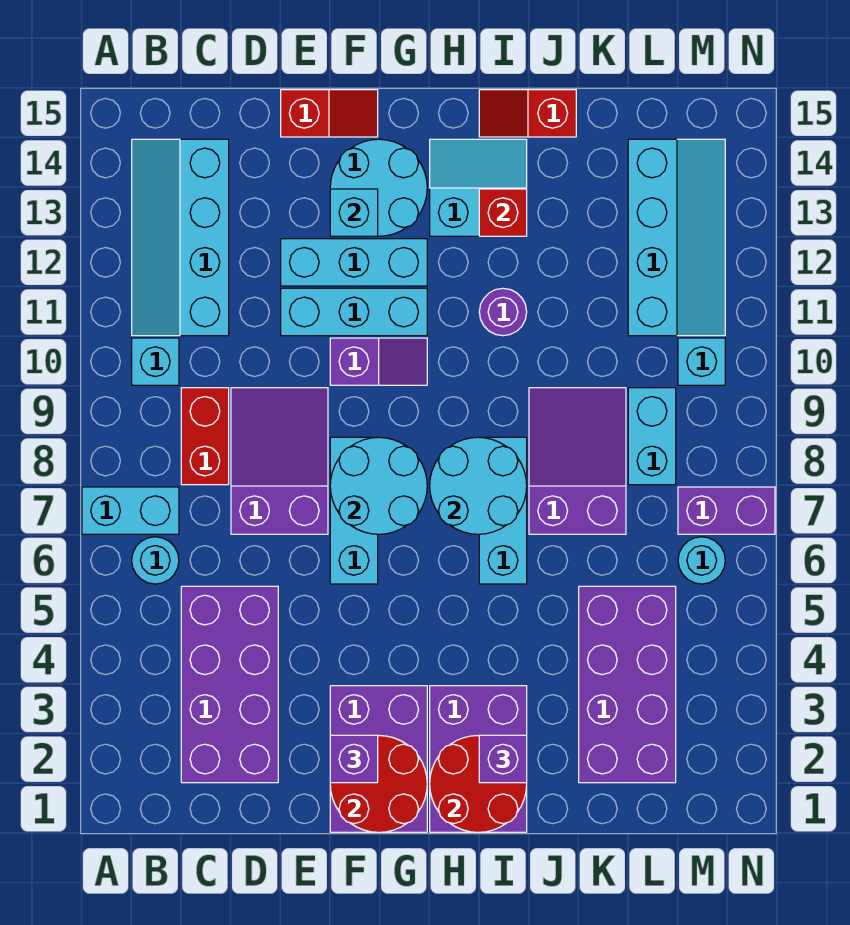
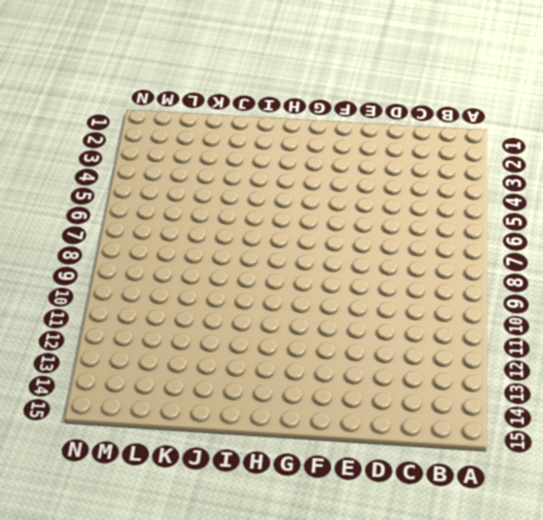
none -> cyan brick A7:B7 level 1
none -> cyan round brick B6 level 1
none -> cyan brick B10 level 1
none -> cyan slope B11:C14 level 1 top C

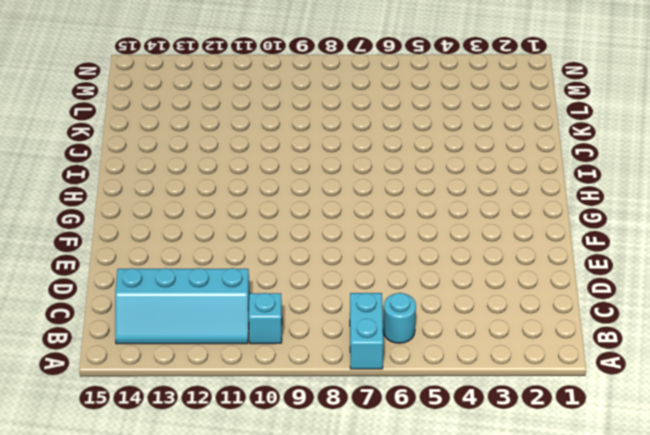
none -> purple brick C2:D5 level 1
none -> red brick C8:C9 level 1
none -> purple slope D7:E9 level 1 top 7
none -> cyan brick E11:G11 level 1

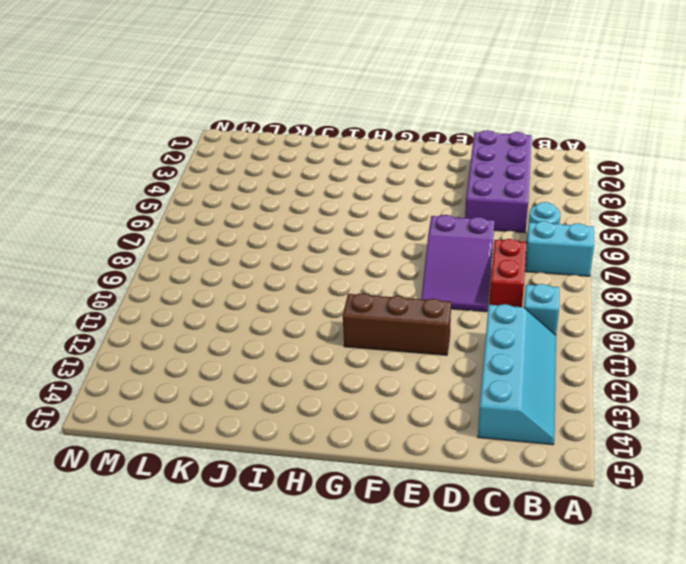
brown brick E11:G11 level 1 -> cyan brick E11:G11 level 1
none -> cyan brick E12:G12 level 1
none -> red slope E15:F15 level 1 top E
none -> purple brick F1:G3 level 1
none -> cyan brick F6:F8 level 1

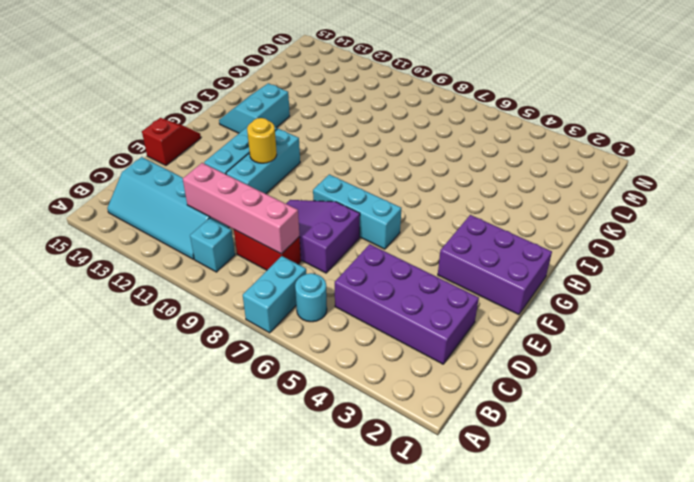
pink brick C8:C11 level 2 -> none
yellow round brick F11 level 2 -> none
none -> purple slope F10:G10 level 1 top F
none -> cyan round brick F13:G14 level 1
none -> purple brick H1:I3 level 1
none -> cyan brick I6:I8 level 1

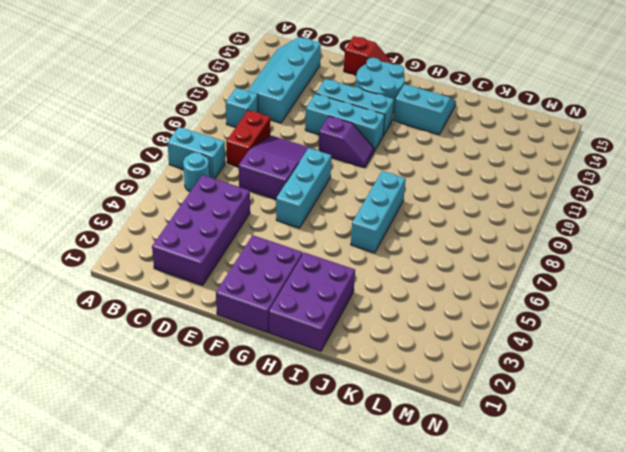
none -> purple round brick I11 level 1
none -> red slope I15:J15 level 1 top J
none -> purple slope J7:K9 level 1 top 7
none -> purple brick K2:L5 level 1

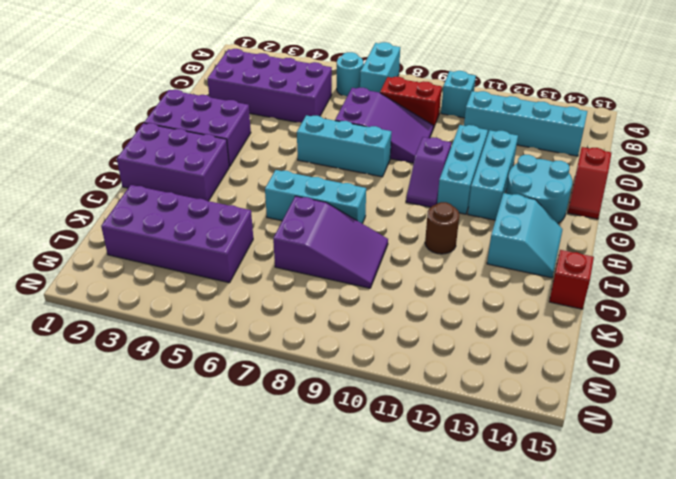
brown round brick I11 level 1 -> purple round brick I11 level 1
none -> cyan brick L8:L9 level 1
none -> cyan slope L11:M14 level 1 top L
none -> cyan round brick M6 level 1
none -> purple brick M7:N7 level 1

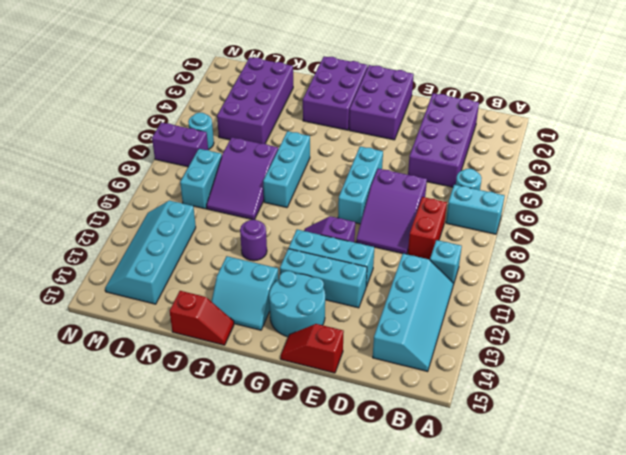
none -> cyan brick M10 level 1
none -> red round brick F1:G2 level 2
none -> cyan round brick F7:G8 level 2
none -> cyan brick F13 level 2

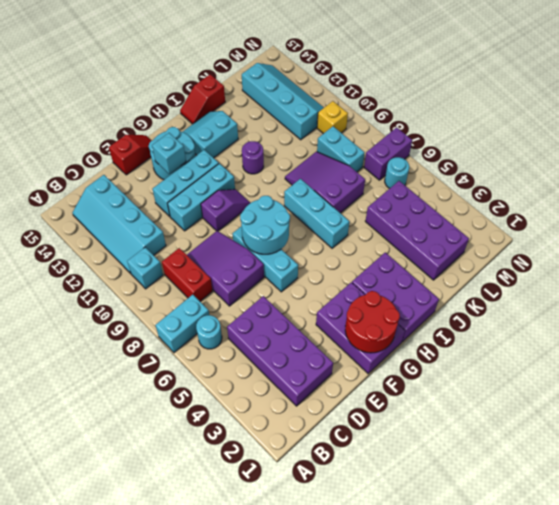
yellow brick M10 level 1 -> cyan brick M10 level 1
none -> red round brick H1:I2 level 2
none -> cyan round brick H7:I8 level 2
none -> red brick I13 level 2
none -> purple brick F2 level 3

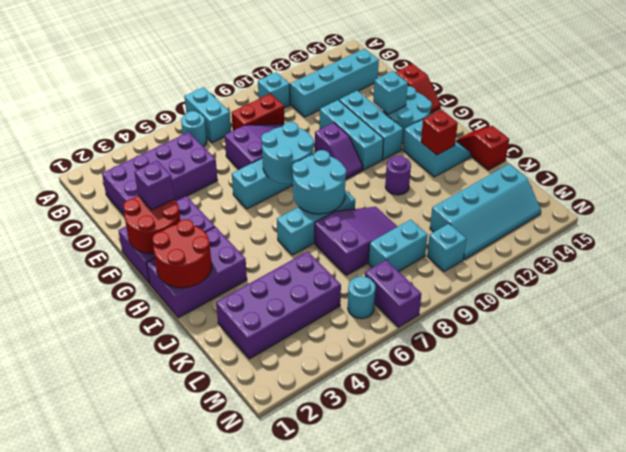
none -> purple brick I2 level 3

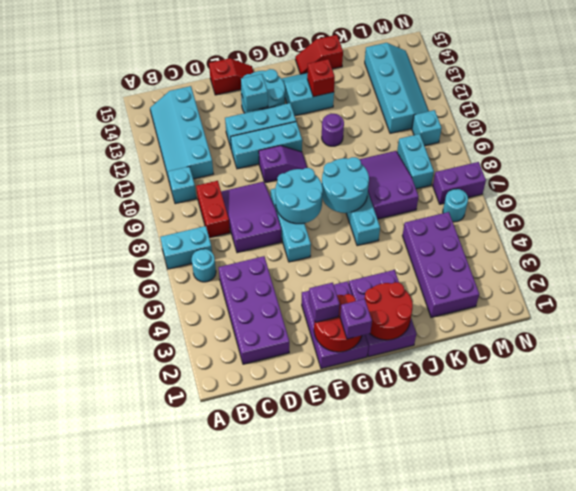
purple brick G1 level 3 -> purple brick I2 level 3

